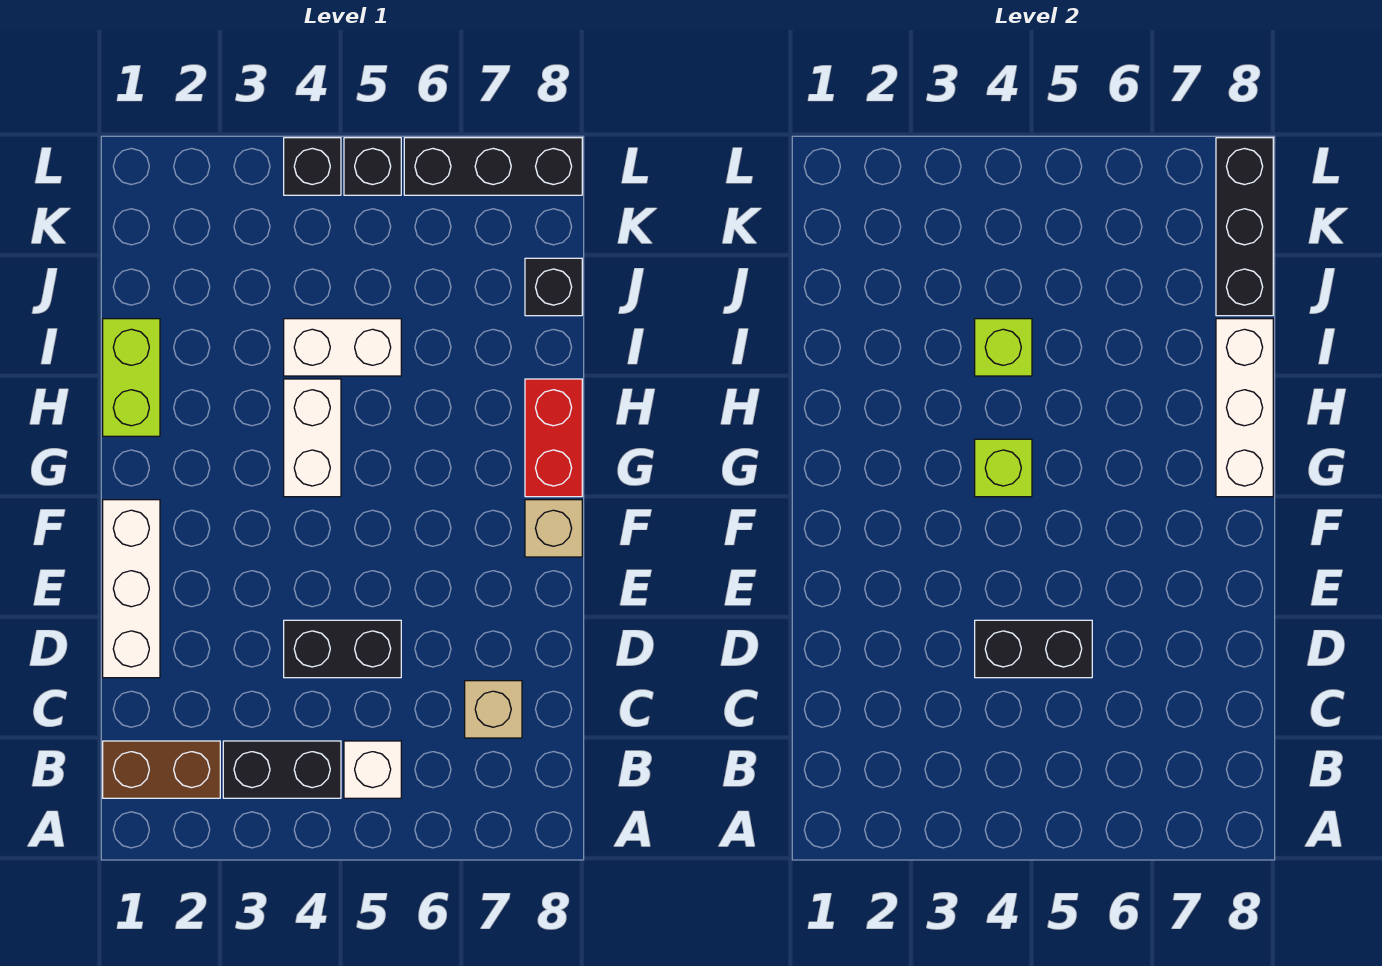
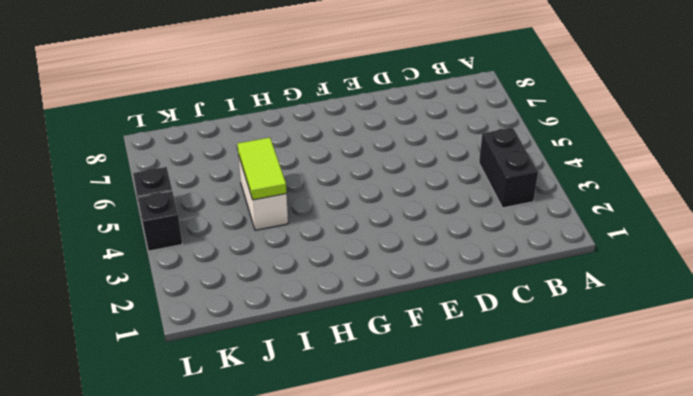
lime tile I4:I5 level 2 -> lime brick I4 level 2
none -> brown brick B1:B2 level 1
none -> white brick B5 level 1
none -> tan brick C7 level 1

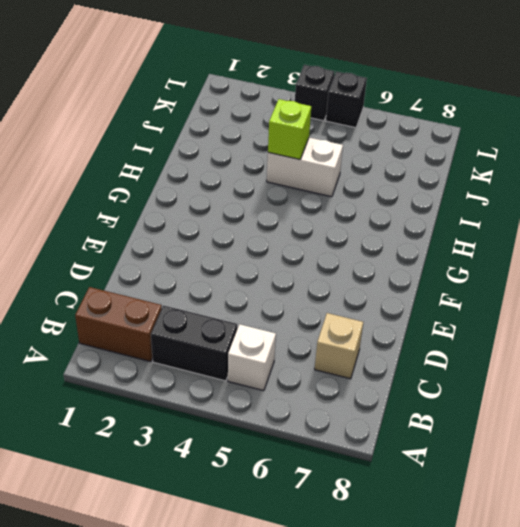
none -> white brick D1:F1 level 1
none -> black brick D4:D5 level 1
none -> tan brick F8 level 1

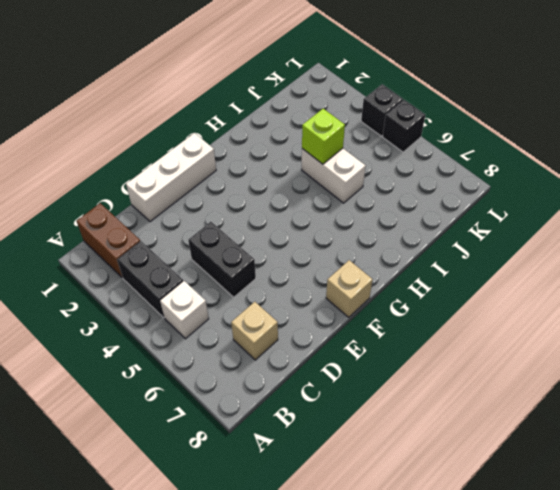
none -> white brick G4:H4 level 1
none -> red brick G8:H8 level 1
none -> lime brick H1:I1 level 1

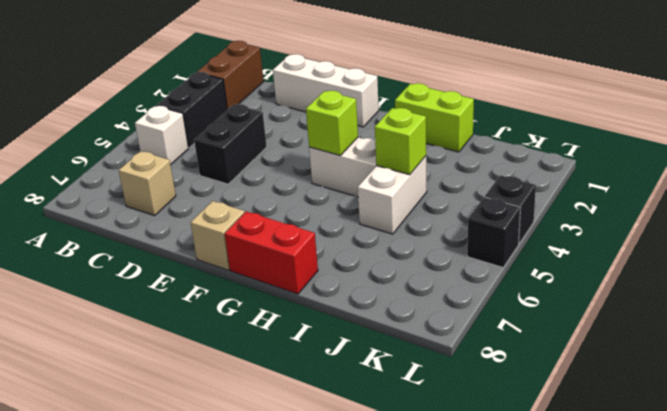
none -> black brick J8 level 1
none -> black brick L6:L8 level 1
none -> black brick D4:D5 level 2

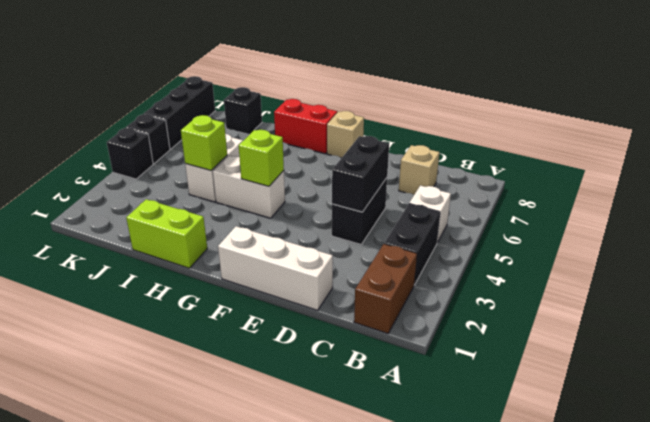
none -> white brick G8:I8 level 2
none -> black brick J8:L8 level 2

